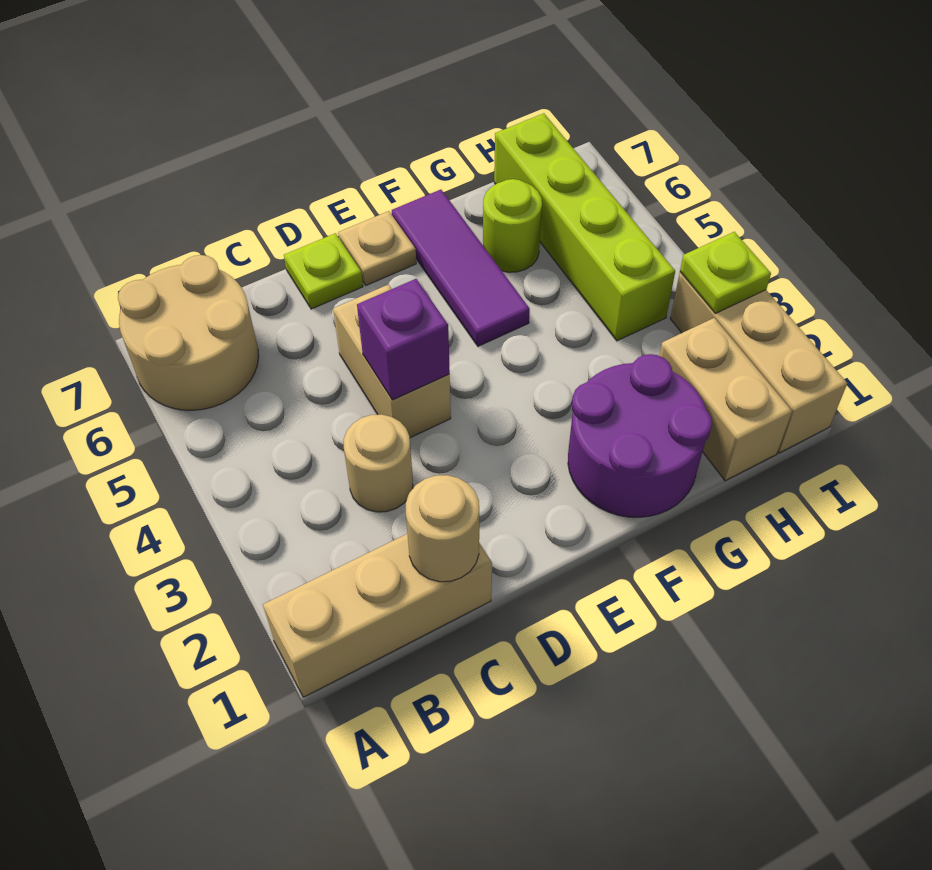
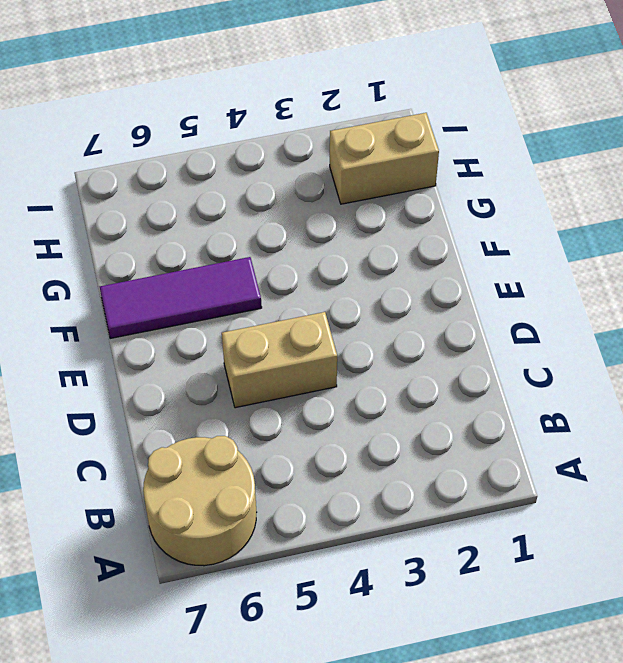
none -> tan brick A1:C1 level 1
none -> tan round brick C3 level 1
none -> lime plate D7 level 1

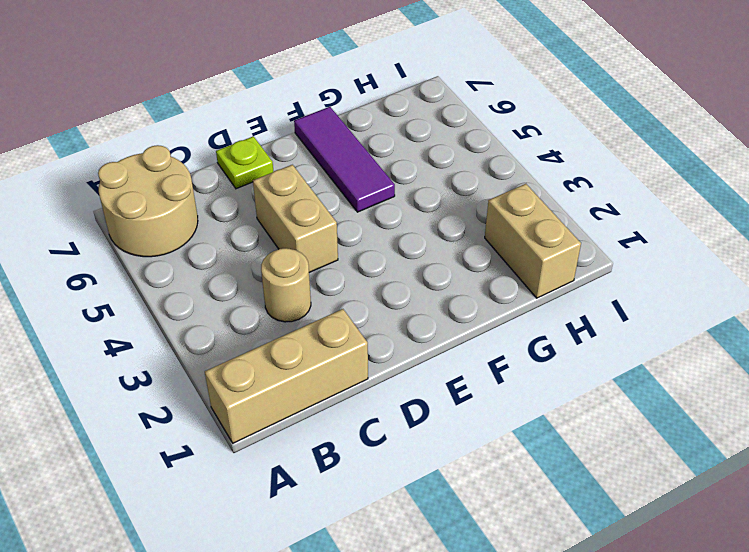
none -> tan plate E7 level 1
none -> purple round brick F1:G2 level 1
none -> lime round brick G6 level 1

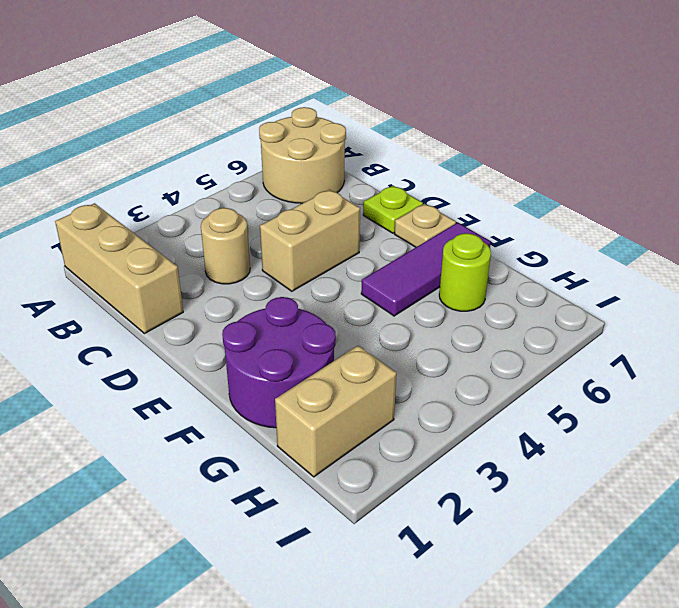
none -> lime brick H4:H7 level 1
none -> tan brick I1:I3 level 1
none -> tan round brick C1 level 2

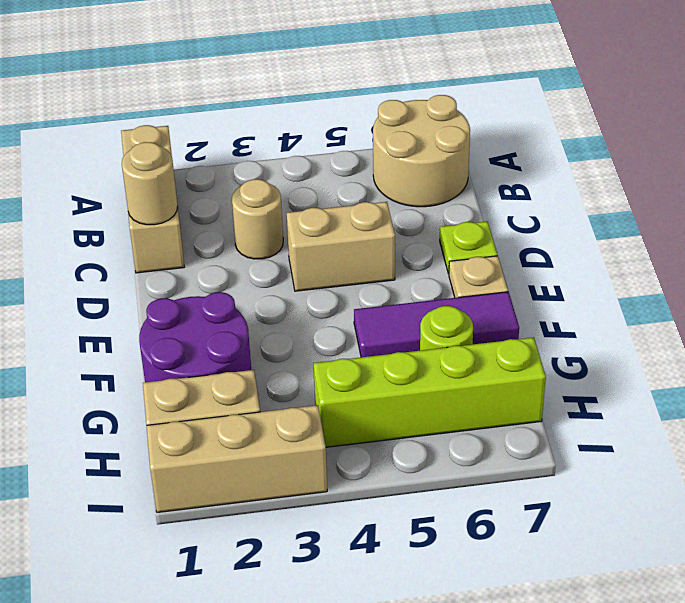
none -> purple brick D4 level 2
none -> lime plate I3 level 2

